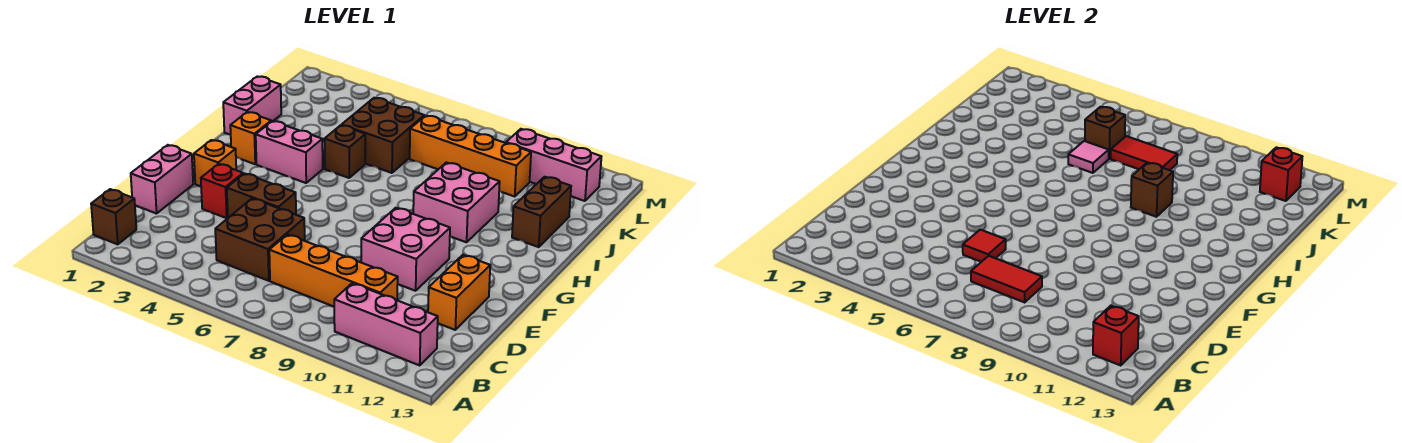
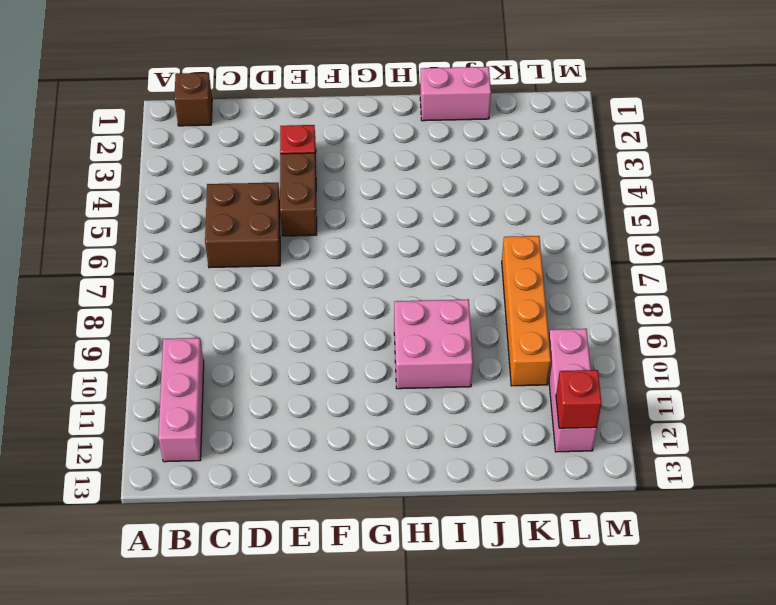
none -> orange brick C7:C10 level 1
none -> pink brick D1:E1 level 1
none -> orange brick D12:E12 level 1

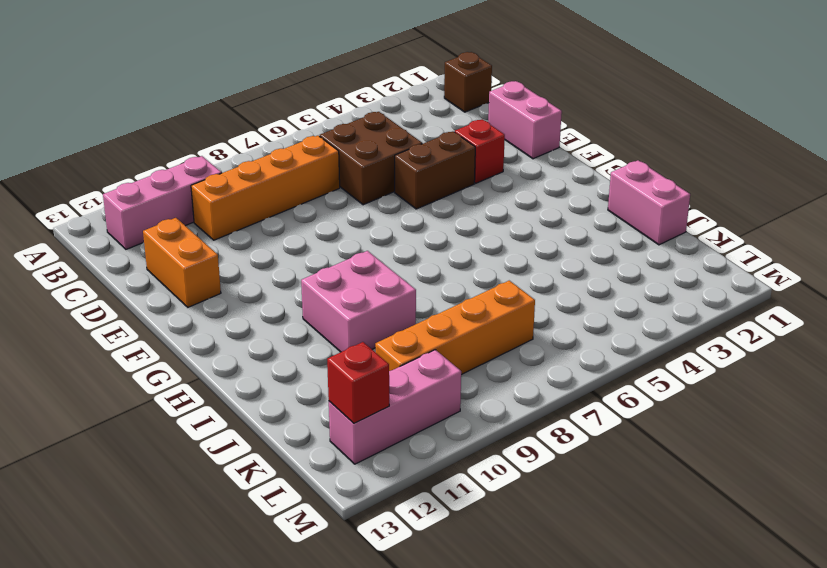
none -> pink brick E9:F10 level 1
none -> orange brick F2 level 1
none -> orange brick H2 level 1

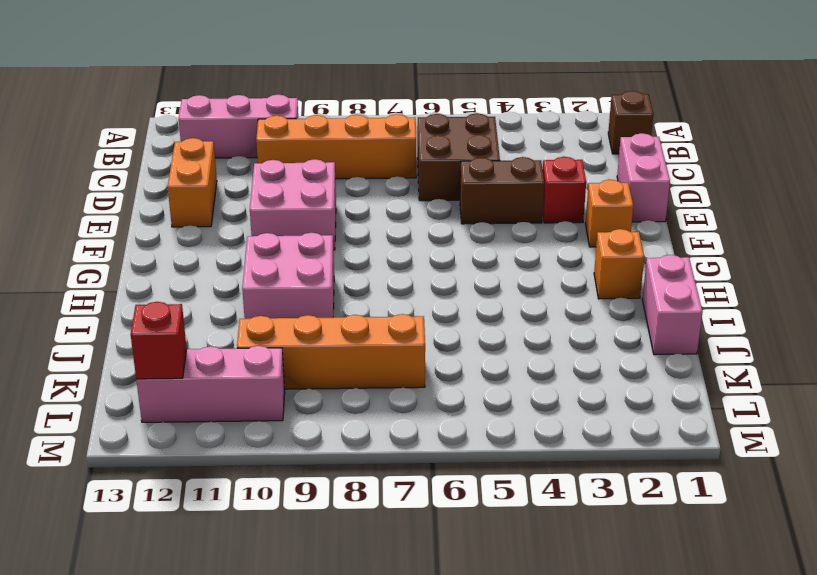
none -> pink brick H3:H4 level 1
none -> brown brick I5 level 1
none -> brown brick I12:J12 level 1

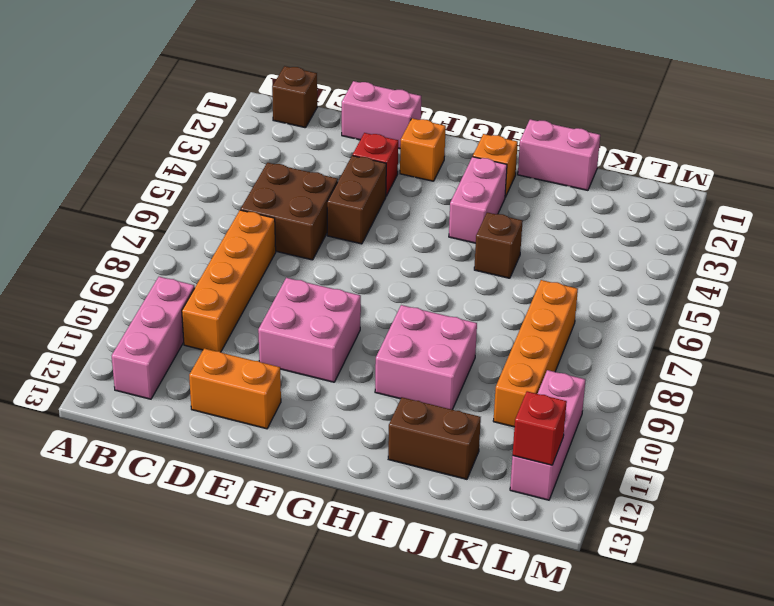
none -> brown brick J5:K6 level 1
none -> red brick B12 level 2
none -> red tile C7:C8 level 2

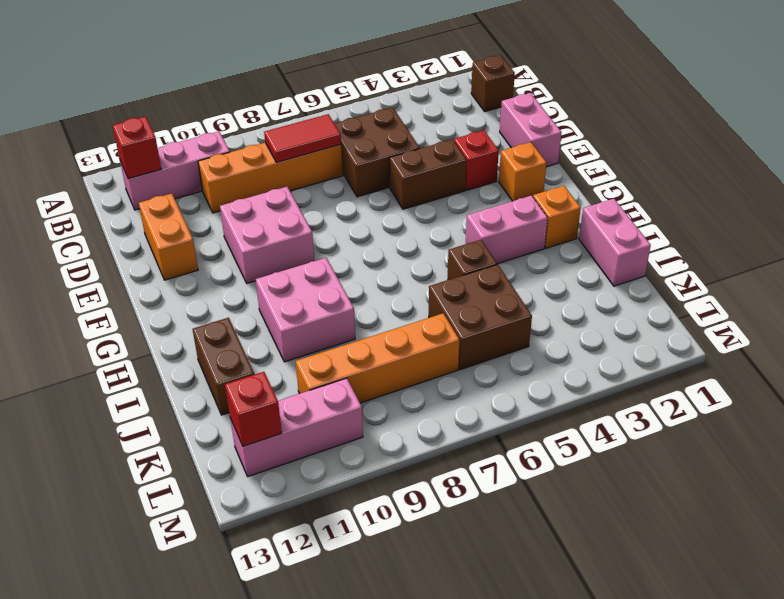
none -> red tile D6 level 2
none -> brown brick I9 level 2
none -> pink tile J6 level 2

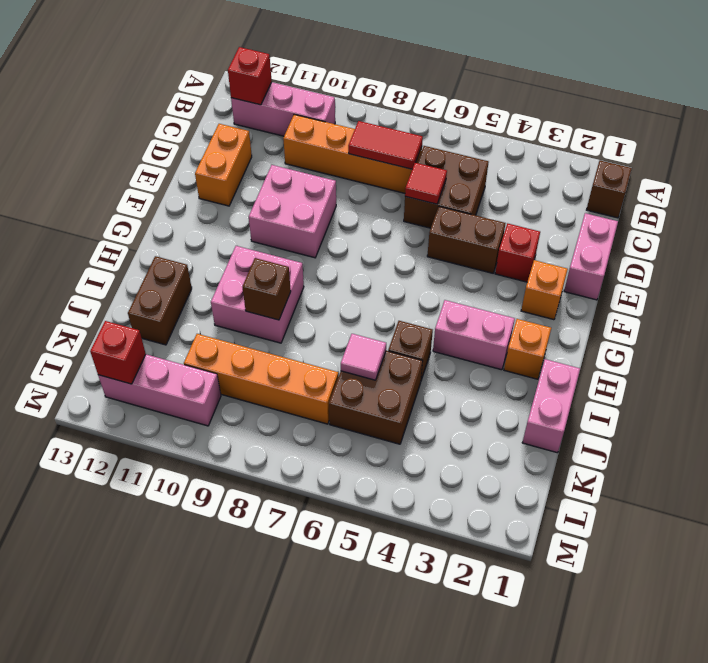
none -> brown brick K6 level 2
none -> red tile K7:K8 level 2

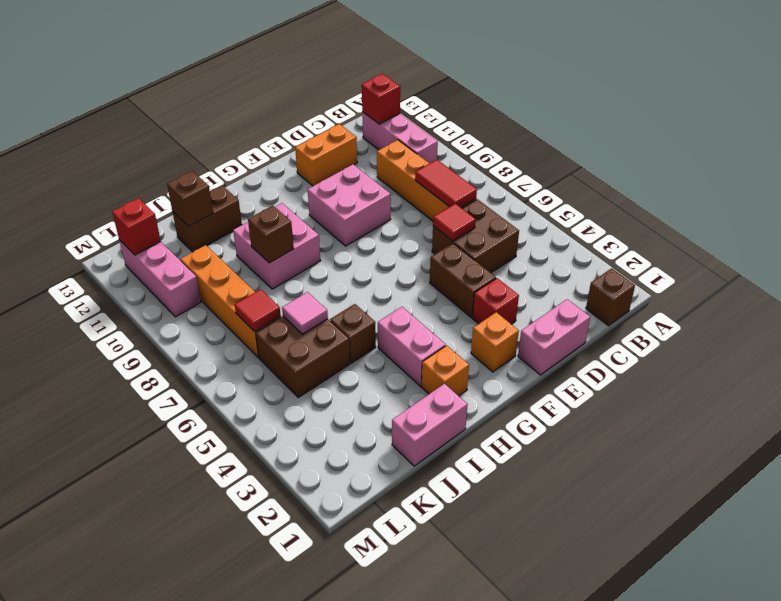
brown brick J12 level 2 -> brown brick K6 level 2
red tile K7 level 2 -> red tile K7:K8 level 2

